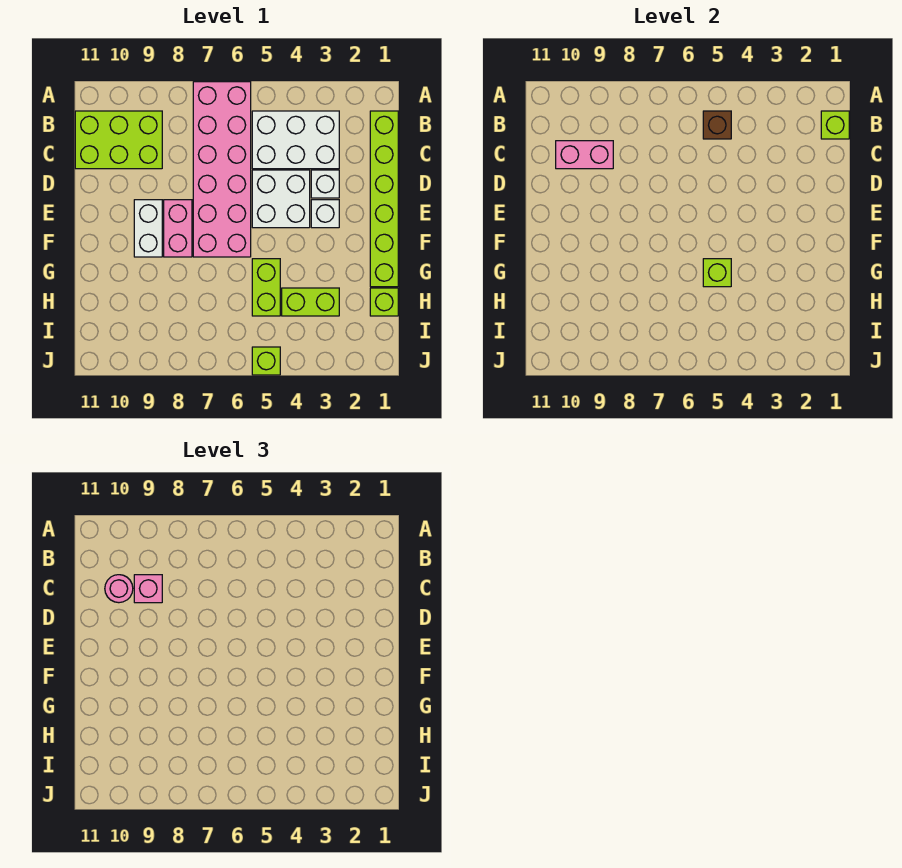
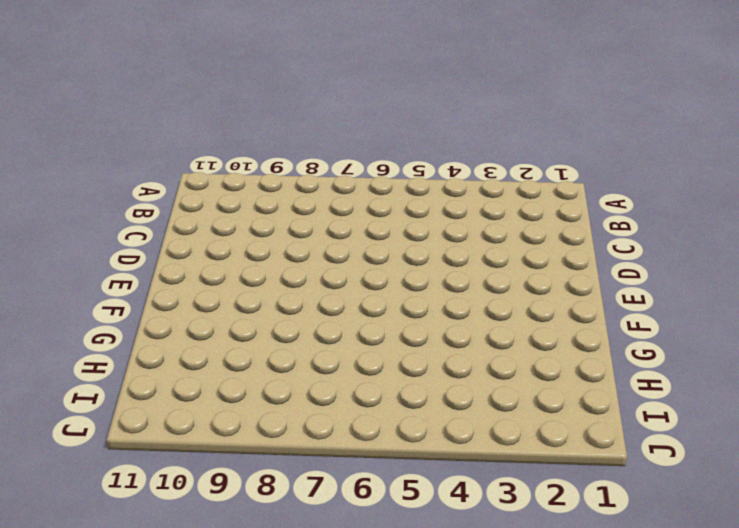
none -> pink brick A6:F7 level 1
none -> lime brick B1:G1 level 1
none -> white brick B3:C5 level 1

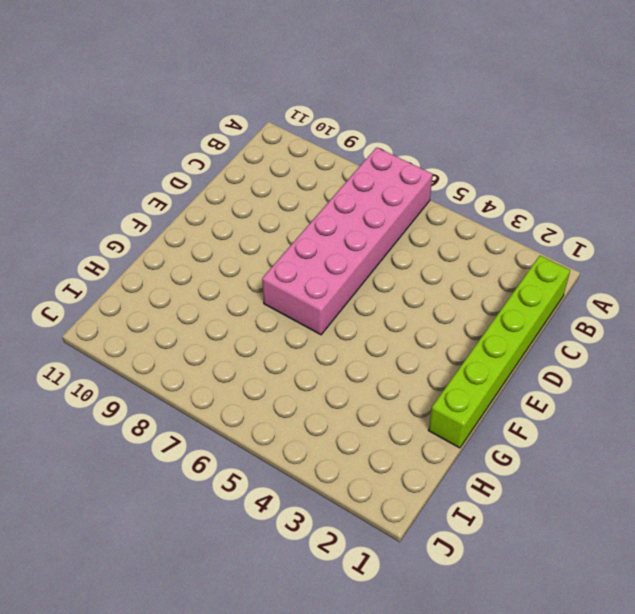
none -> white brick B3:C5 level 1
none -> lime brick B9:C11 level 1
none -> white brick D3 level 1

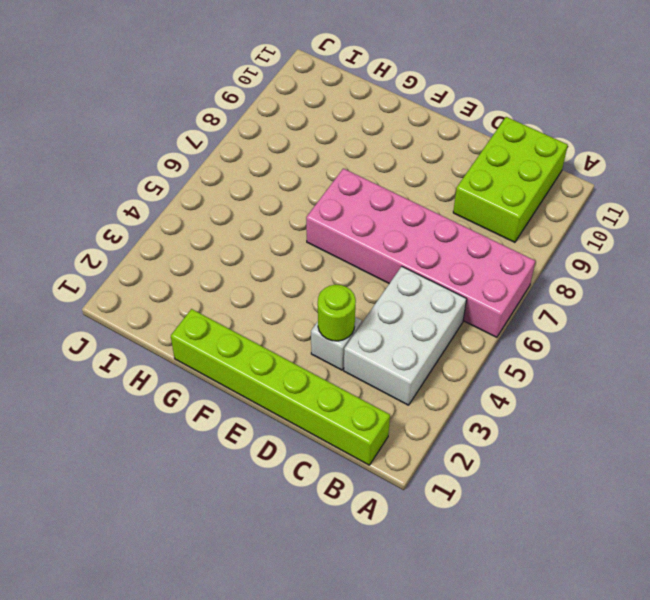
lime round brick D3 level 2 -> none
none -> white brick D4:E5 level 1
none -> white brick E3 level 1
none -> pink brick E8:F8 level 1

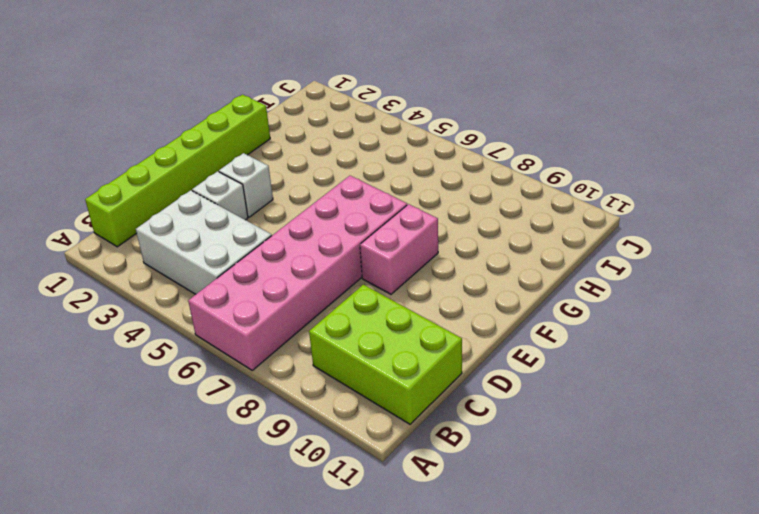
none -> white brick D4:E5 level 1
none -> white brick E9:F9 level 1
none -> lime brick G5:H5 level 1

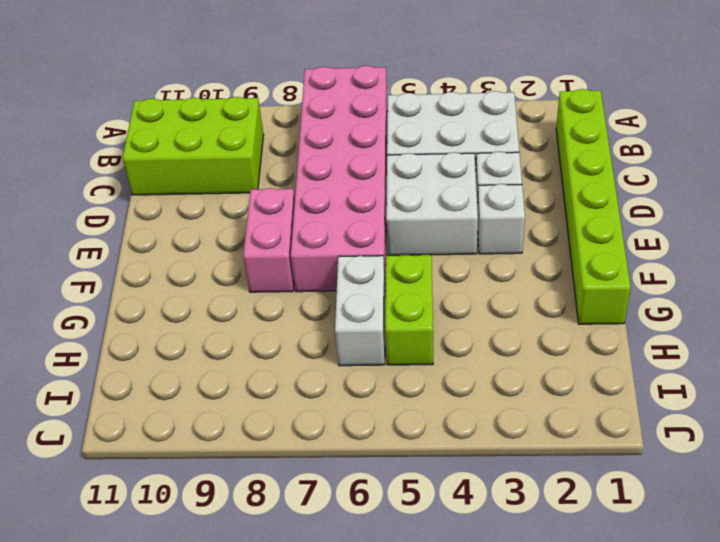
white brick G6:H6 level 1 -> white brick E9:F9 level 1
none -> lime brick H1 level 1
none -> lime brick H3:H4 level 1
none -> lime brick J5 level 1

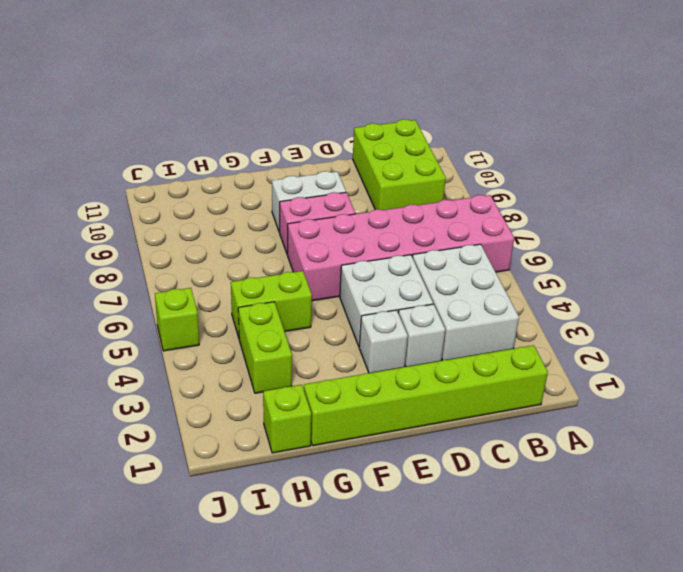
none -> lime brick B1 level 2
none -> brown brick B5 level 2
none -> pink brick C9:C10 level 2

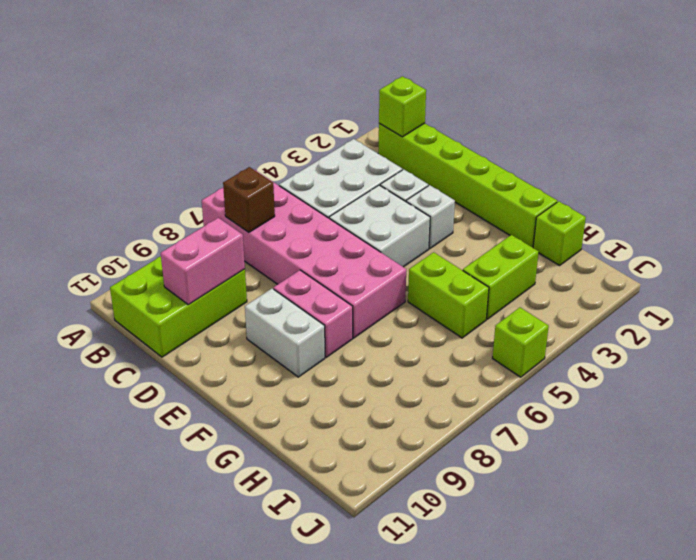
brown brick B7 level 2 -> brown brick B5 level 2
none -> lime brick G5 level 2
none -> pink brick C9 level 3
none -> pink round brick C10 level 3

